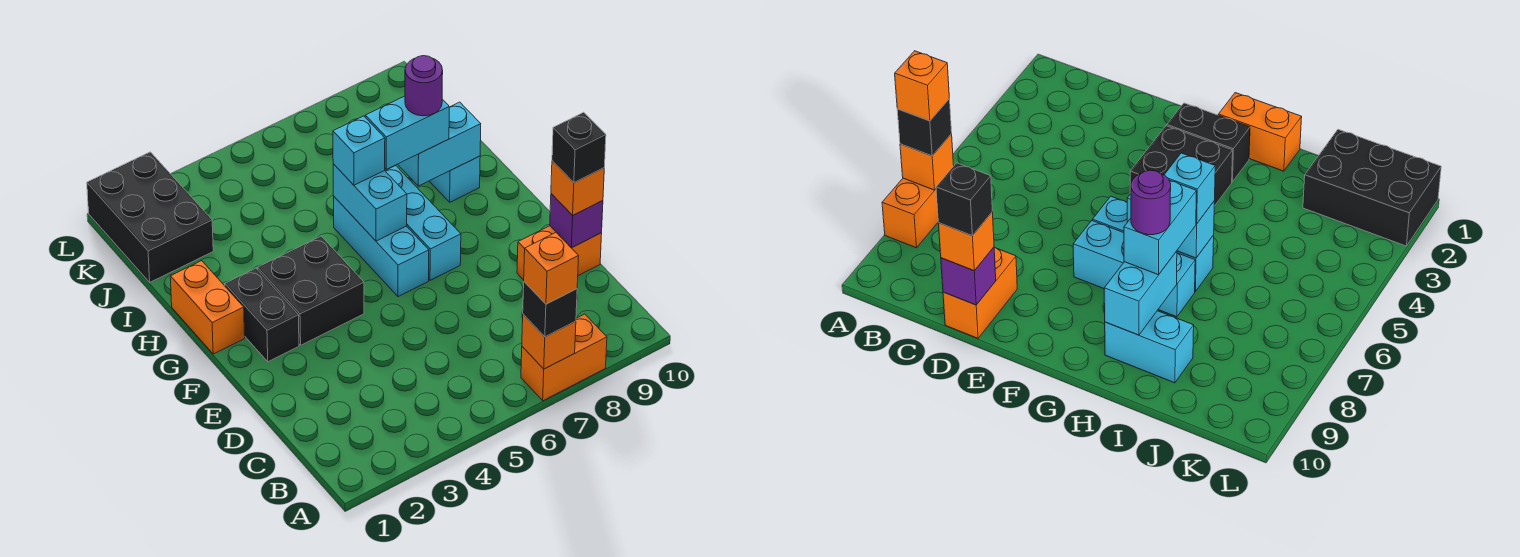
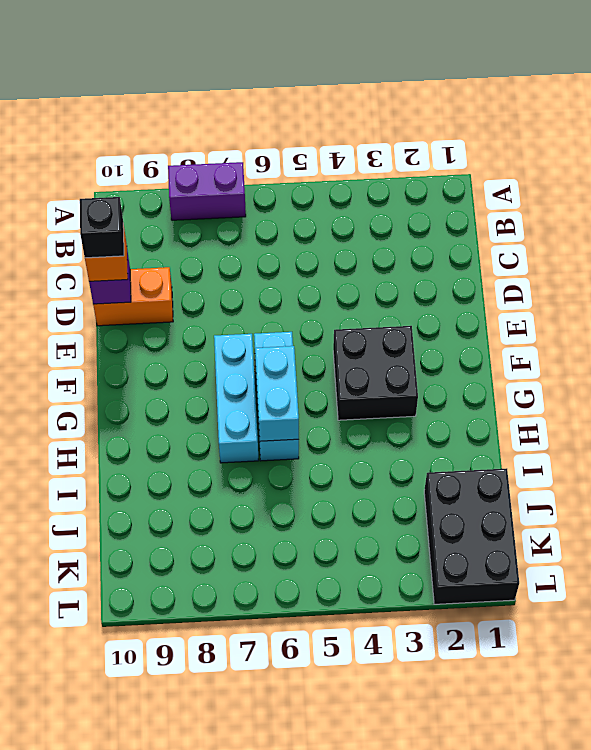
purple brick A7:A8 level 1 -> orange brick A7:A8 level 1
none -> black brick F2:G2 level 1
none -> orange brick G1:H1 level 1
none -> cyan brick H9:I9 level 1

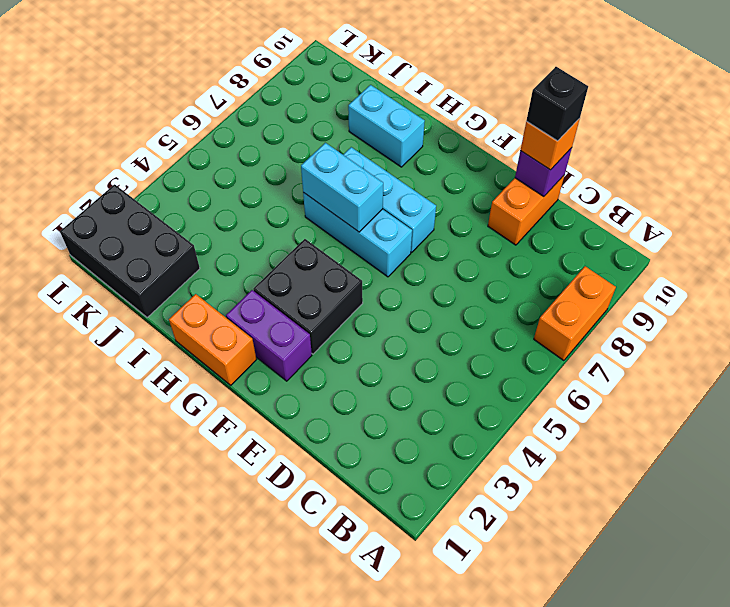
purple brick F2:G2 level 1 -> black brick F2:G2 level 1
none -> orange brick A7 level 2
none -> cyan brick H8:H9 level 2
none -> black brick A7 level 3

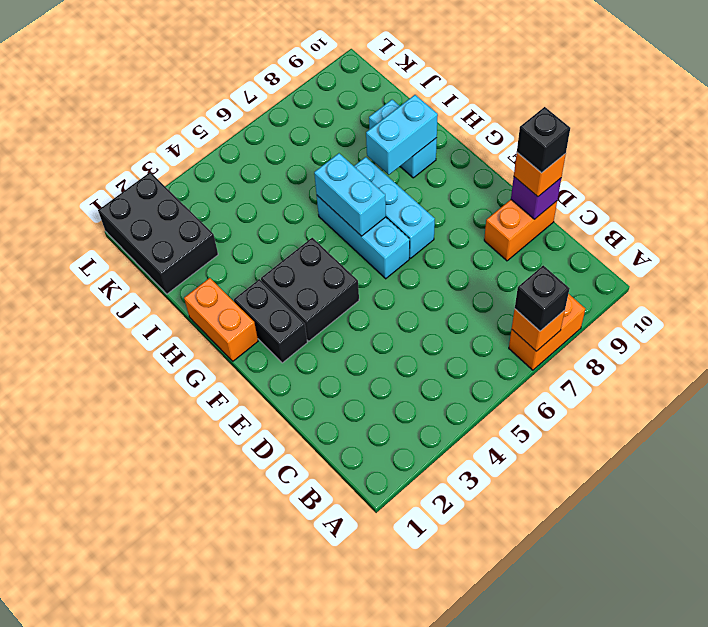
none -> cyan brick H6 level 3
none -> cyan brick H7:H8 level 3
none -> orange brick A7 level 4

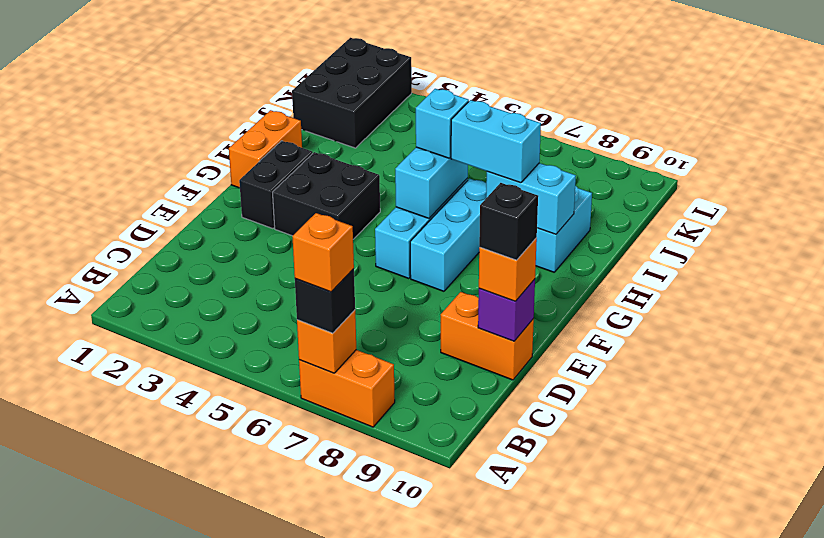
none -> purple round brick H8 level 4

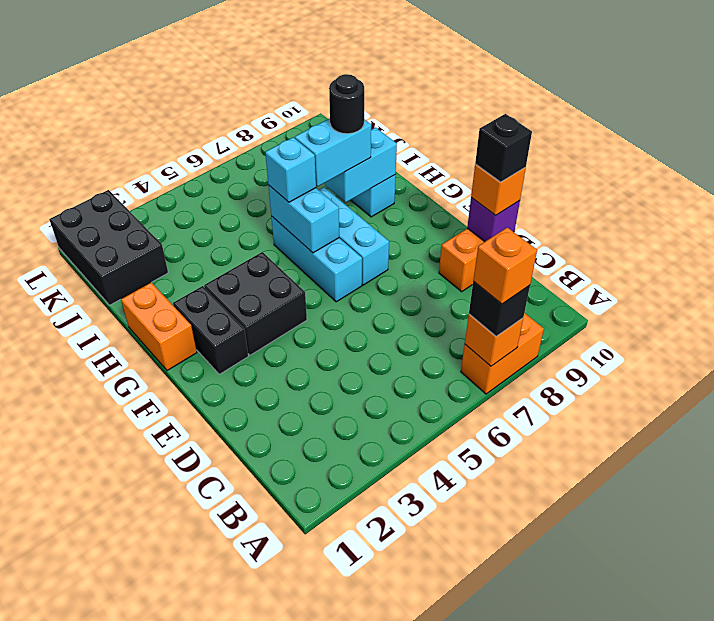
black round brick H8 level 4 -> purple round brick H8 level 4

